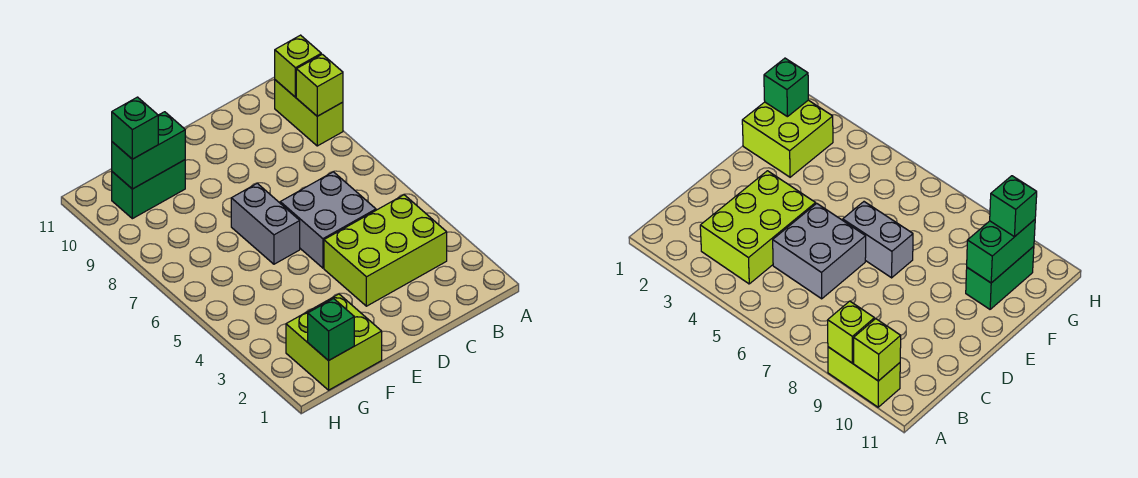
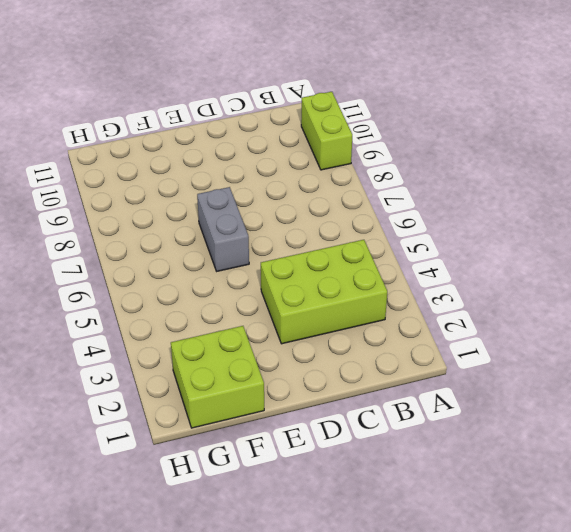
none -> grey brick C5:D6 level 1
none -> green brick F10:G10 level 1

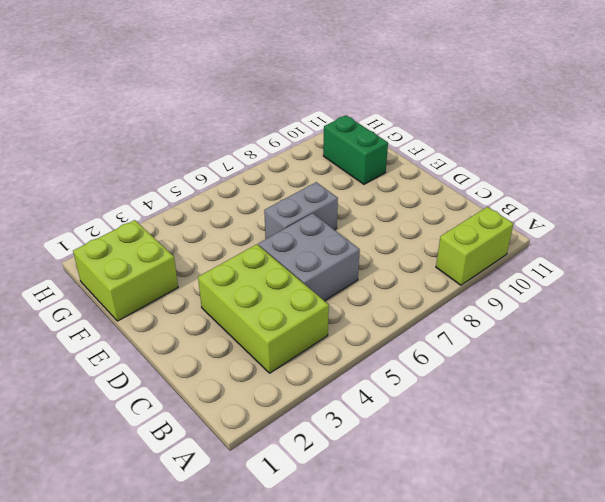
none -> lime brick A9 level 2
none -> lime brick A10 level 2

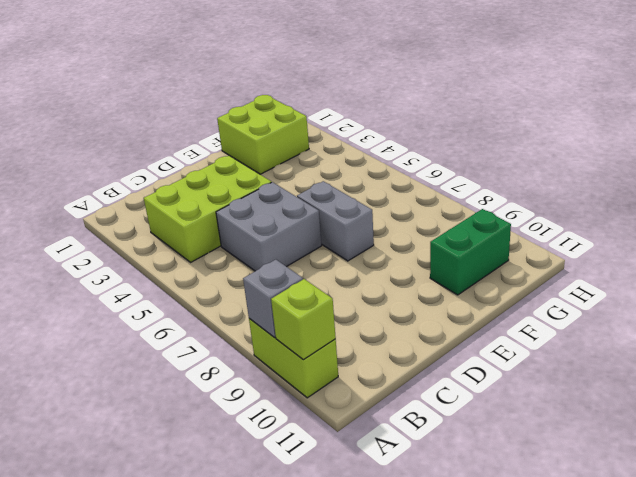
grey brick A9 level 2 -> lime brick A9 level 2
none -> green brick F10:G10 level 2
none -> green brick G1 level 2

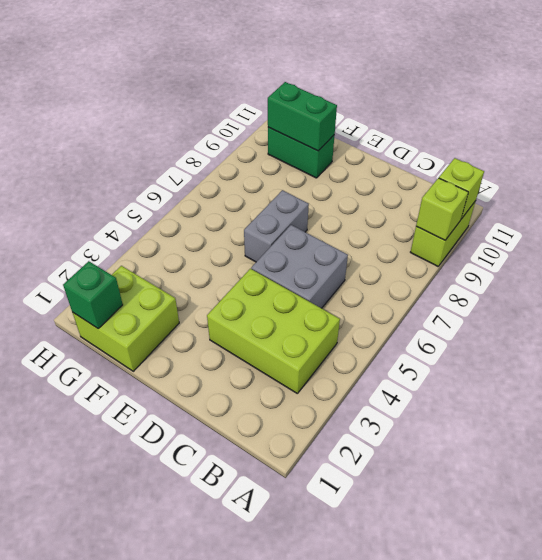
none -> green brick G10 level 3

